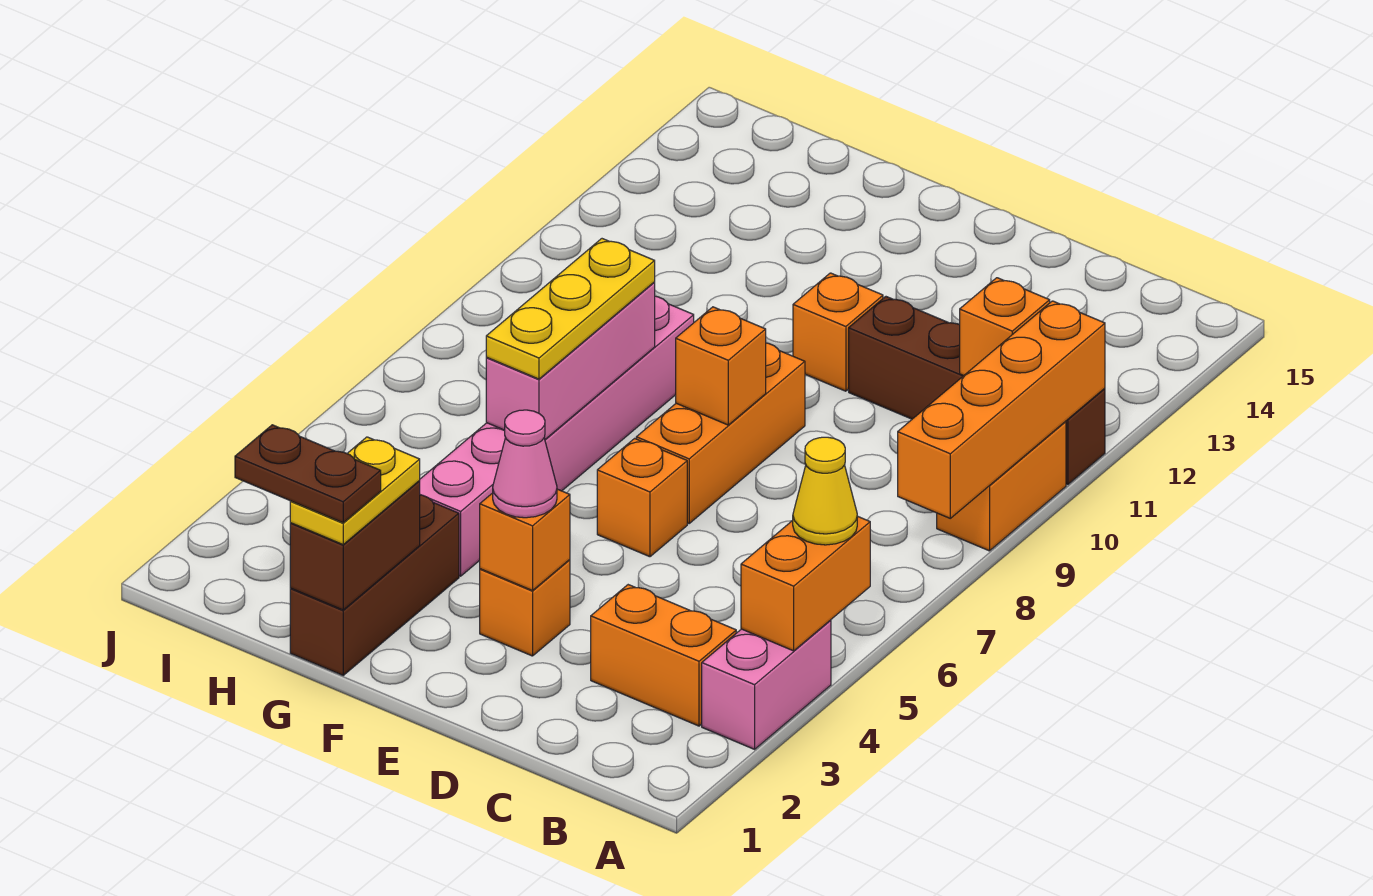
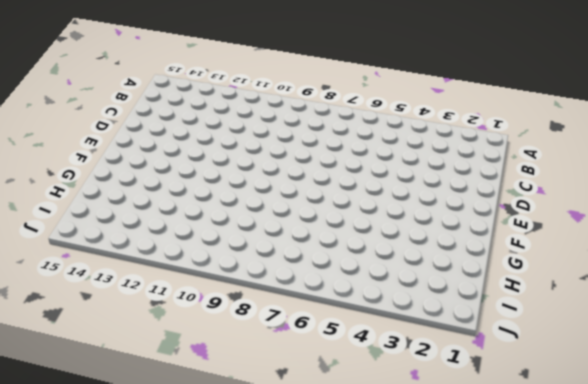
none -> pink brick A3:A4 level 1
none -> orange brick A9:A10 level 1
none -> brown brick A11:D11 level 1

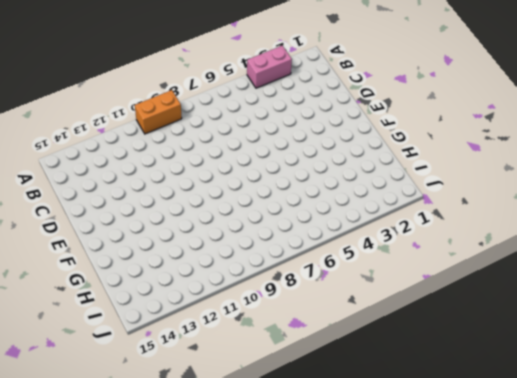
none -> brown brick A11:D11 level 1
none -> orange brick B3:C3 level 1
none -> orange brick E3 level 1

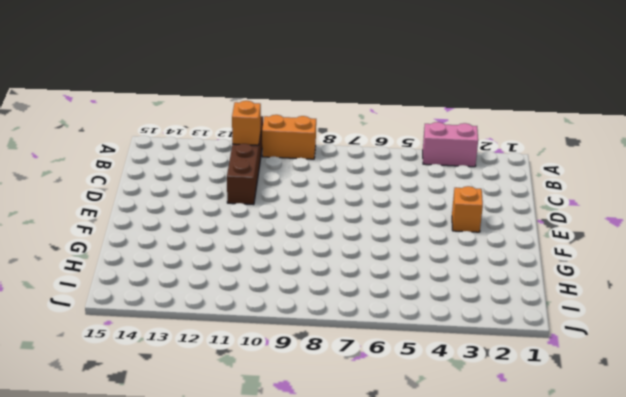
none -> orange brick B3:C3 level 1
none -> orange brick E6 level 1
none -> orange brick E7:E9 level 1

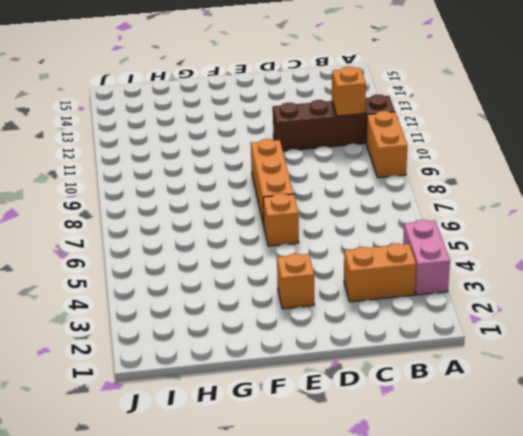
none -> orange brick E11 level 1
none -> brown brick G1:G3 level 1
none -> pink brick G4:G9 level 1

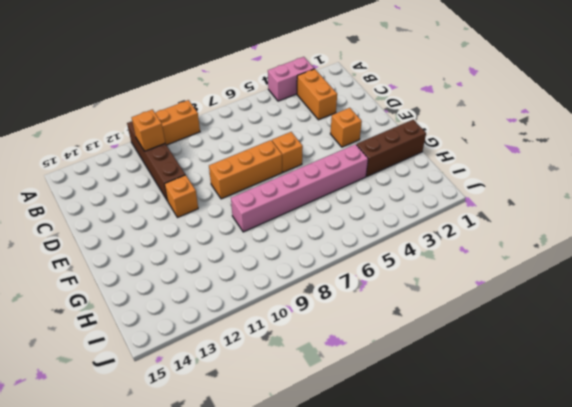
none -> orange brick A4:A5 level 2
none -> orange brick A8:A11 level 2
none -> orange brick E3 level 2

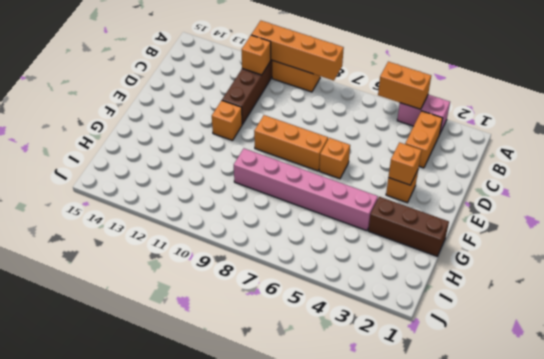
none -> orange brick E8 level 2
none -> brown brick G1:G2 level 2
none -> pink brick G6:G8 level 2

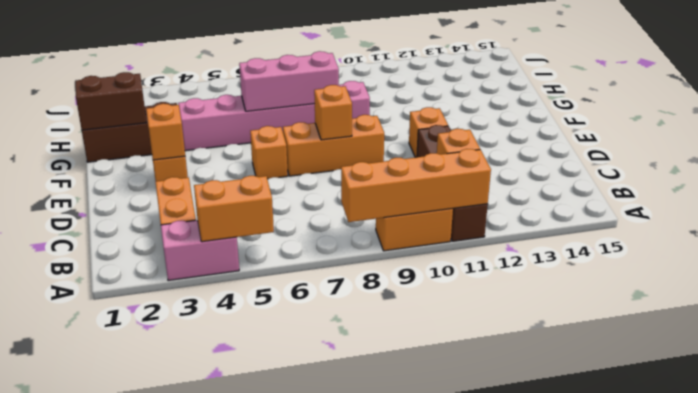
none -> yellow cone A5 level 3
none -> pink cone E3 level 3
none -> yellow plate G1:G2 level 3

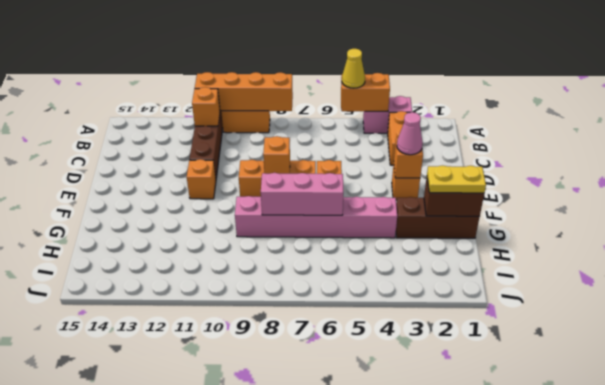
none -> yellow plate G6:G8 level 3
none -> brown plate G1:H1 level 4

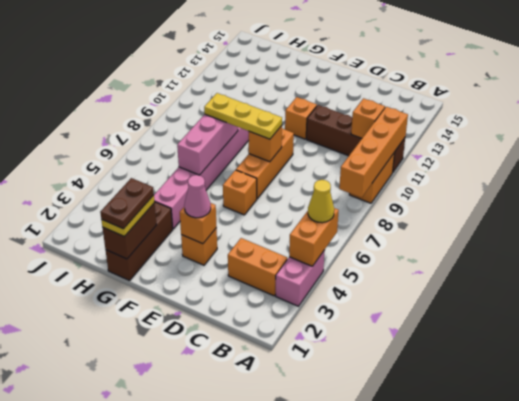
yellow plate E8:G8 level 3 -> yellow plate G6:G8 level 3
brown plate G1:G2 level 4 -> brown plate G1:H1 level 4

